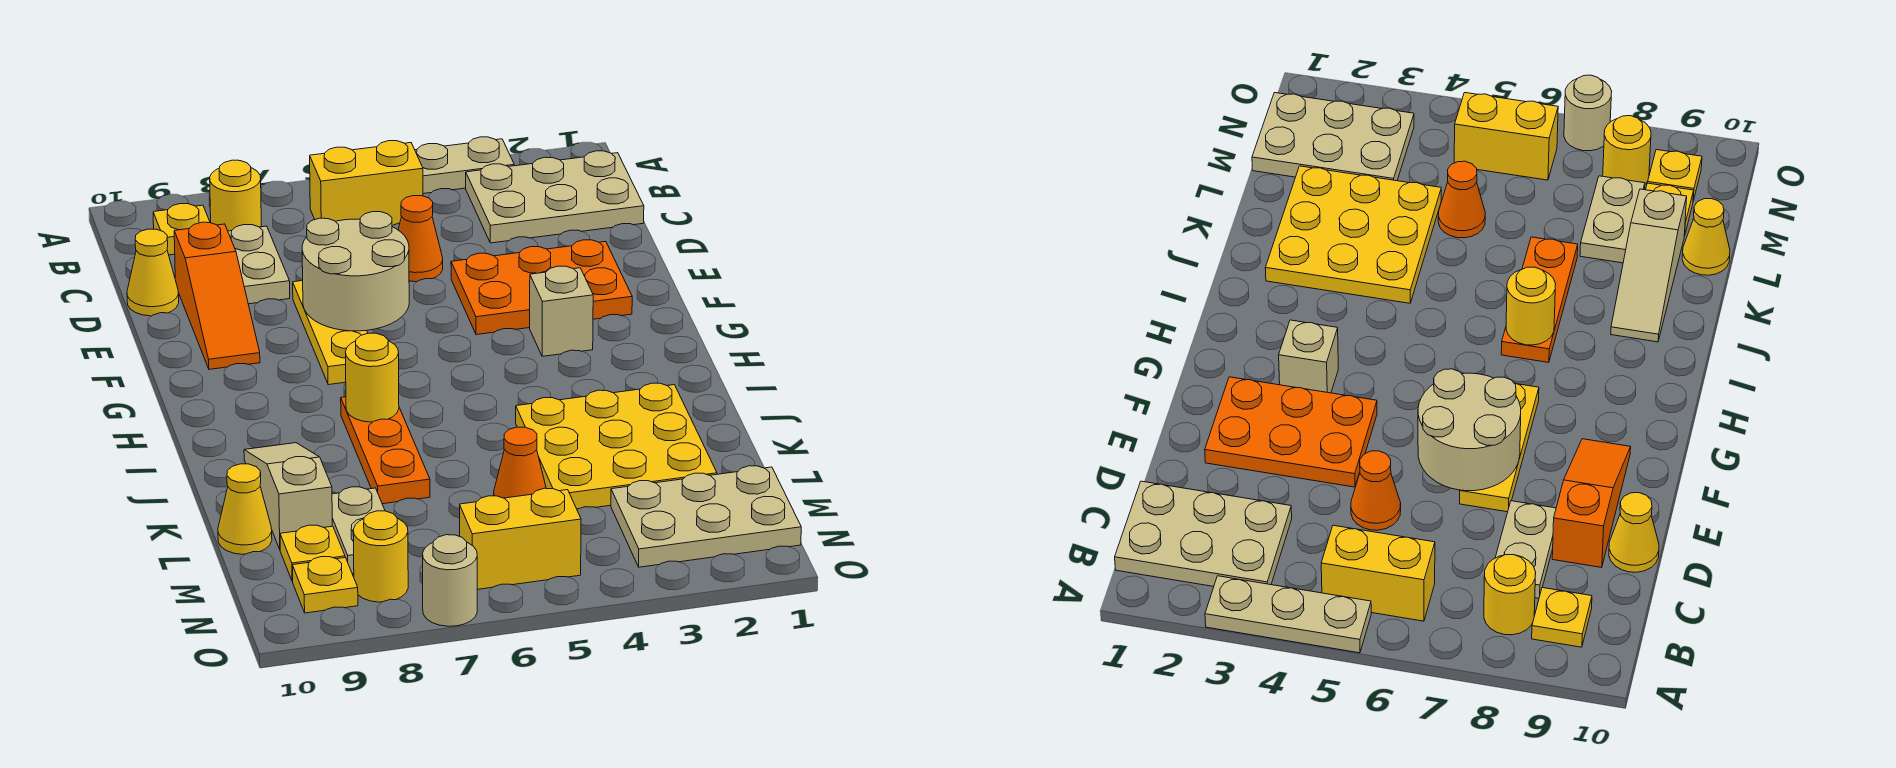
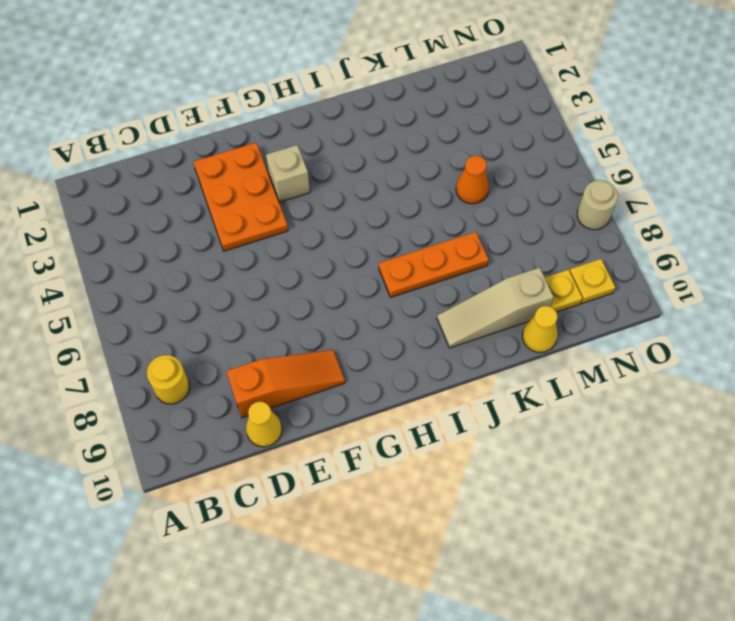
none -> tan plate A3:A5 level 1
none -> tan plate B1:C3 level 1
none -> yellow brick B5:B6 level 1

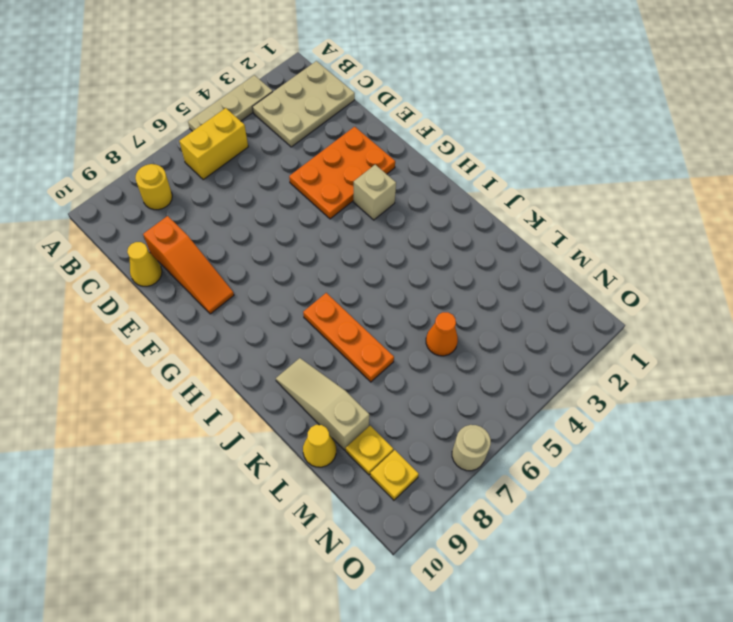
none -> yellow plate B9 level 1
none -> tan plate C8:D8 level 1
none -> orange cone D5 level 1

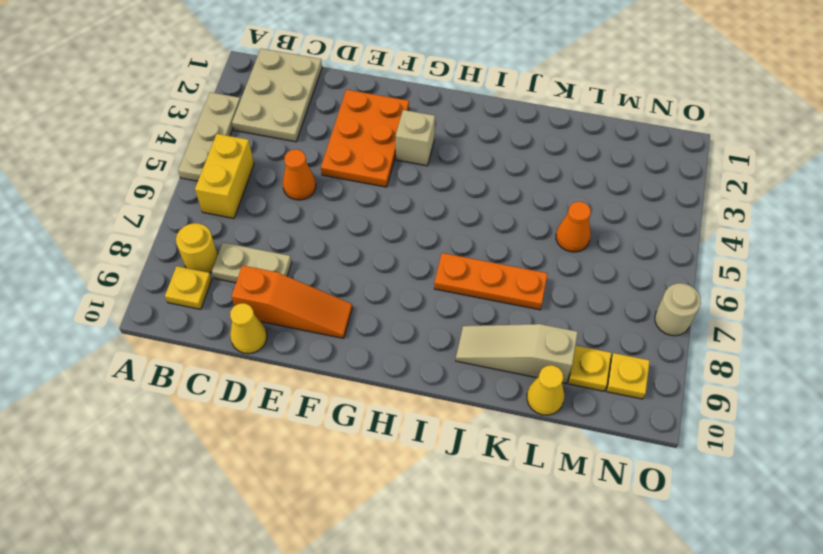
none -> yellow plate E7:G7 level 1
none -> yellow plate J2:L4 level 1
none -> tan plate L8:M8 level 1

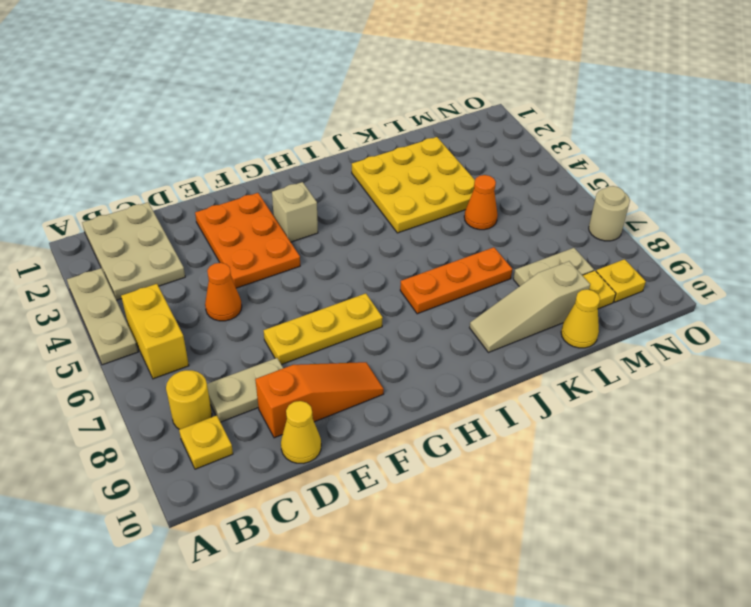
none -> tan plate M1:N3 level 1
none -> yellow brick N5:N6 level 1
none -> yellow round brick N8 level 1

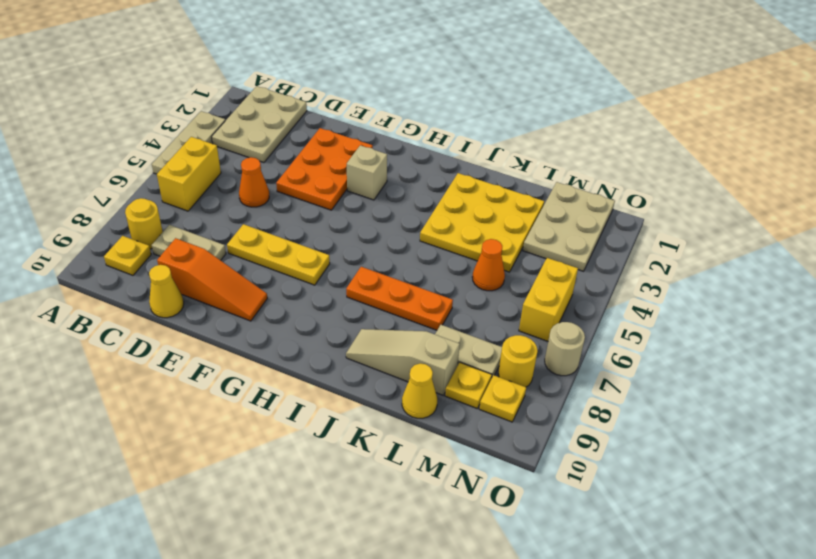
none -> tan round brick E6:F7 level 2
none -> yellow round brick I7 level 2

